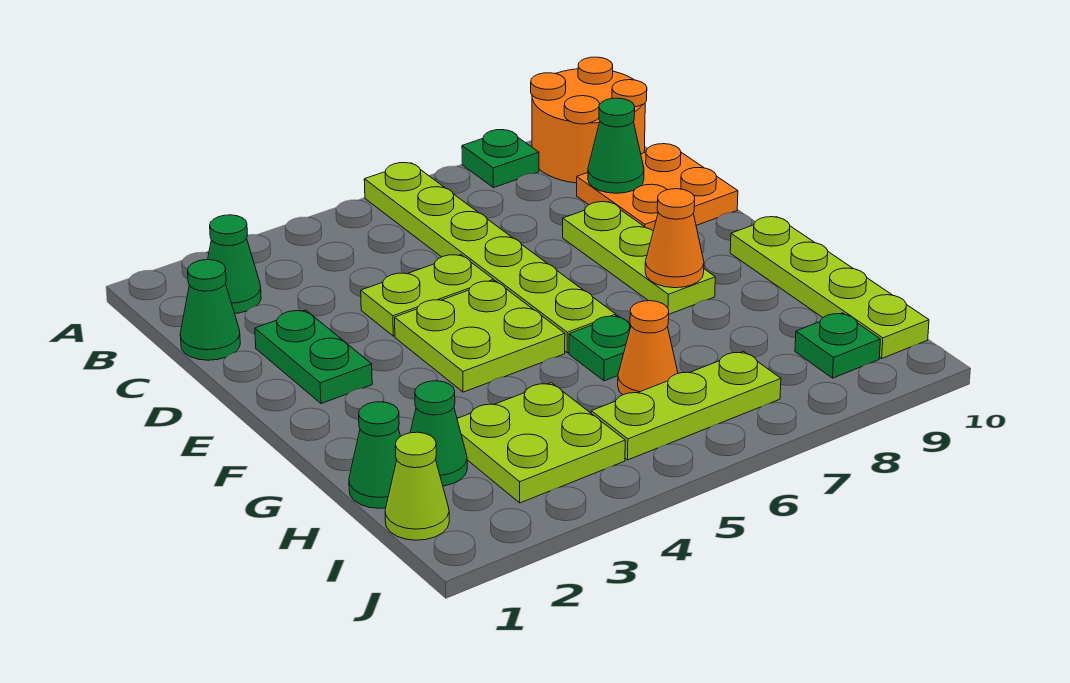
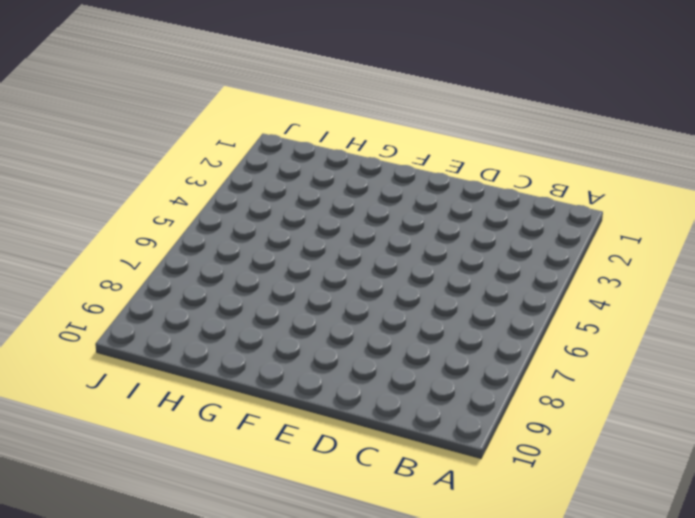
none -> lime plate A6:F6 level 1
none -> green plate A8 level 1
none -> orange round brick A9:B10 level 1

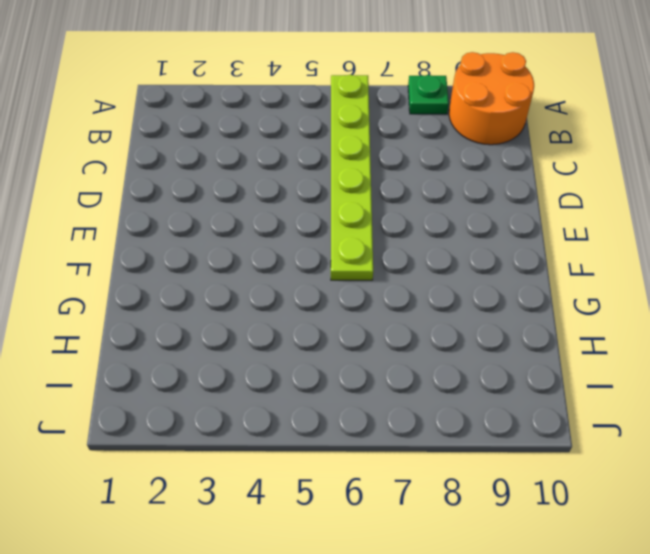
none -> green cone B2 level 1
none -> green cone C1 level 1
none -> orange plate C9:D10 level 1

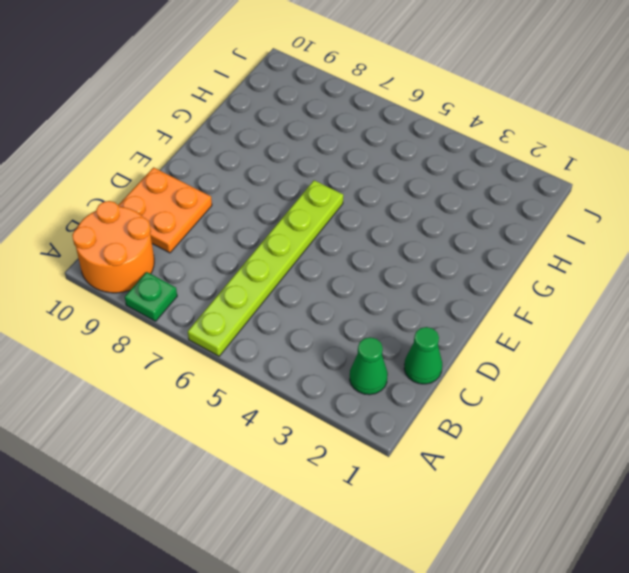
none -> green plate D2:E2 level 1
none -> lime plate D4:D5 level 1
none -> lime plate D8:F8 level 1

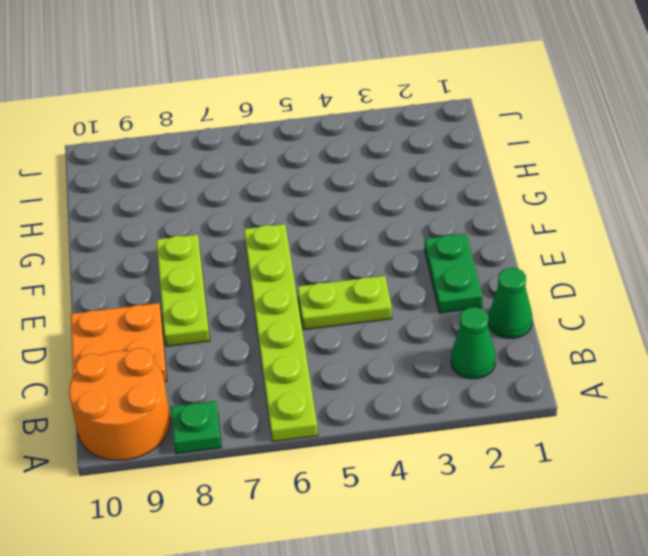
none -> lime plate E4:F5 level 1
none -> lime plate F10:I10 level 1
none -> green plate G6 level 1

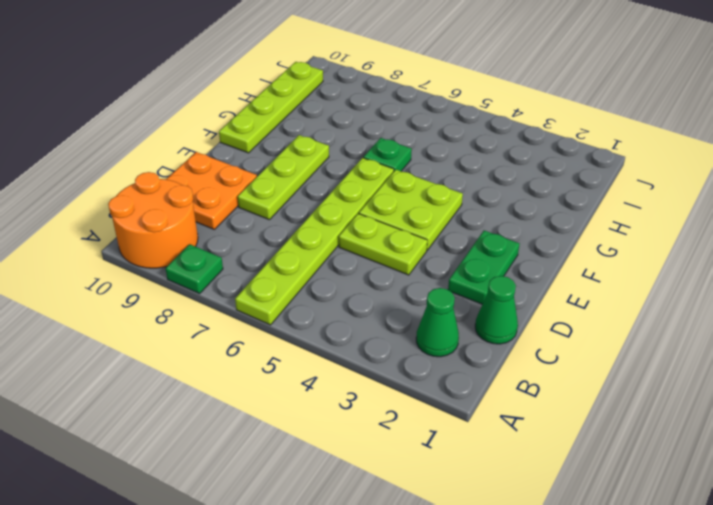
none -> green cone H1 level 1
none -> green cone H2 level 1
none -> lime plate H3:I4 level 1

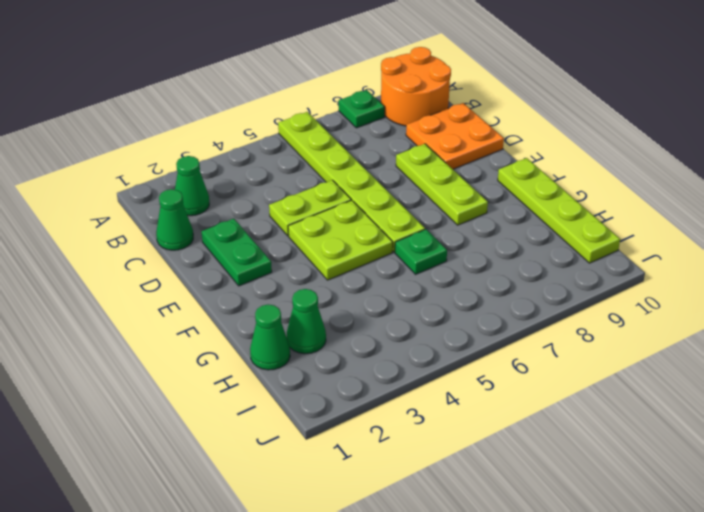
none -> lime plate H3:I4 level 1
none -> orange cone H6 level 1
none -> lime cone I1 level 1

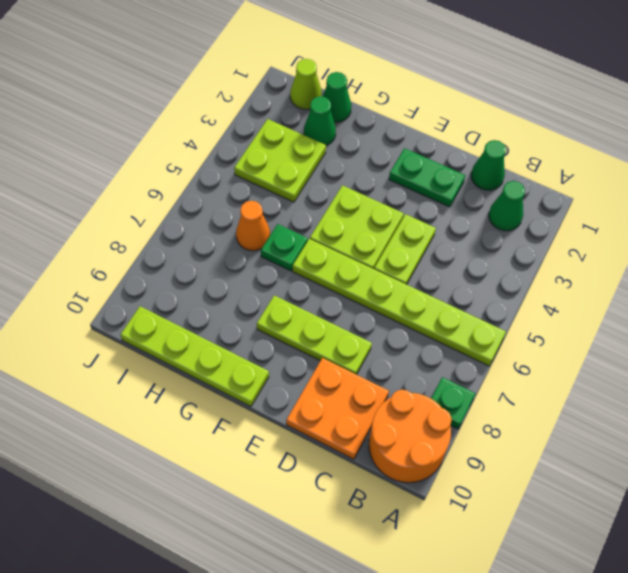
none -> lime plate I5:I7 level 1
none -> green plate I9 level 1
none -> green cone C9 level 2

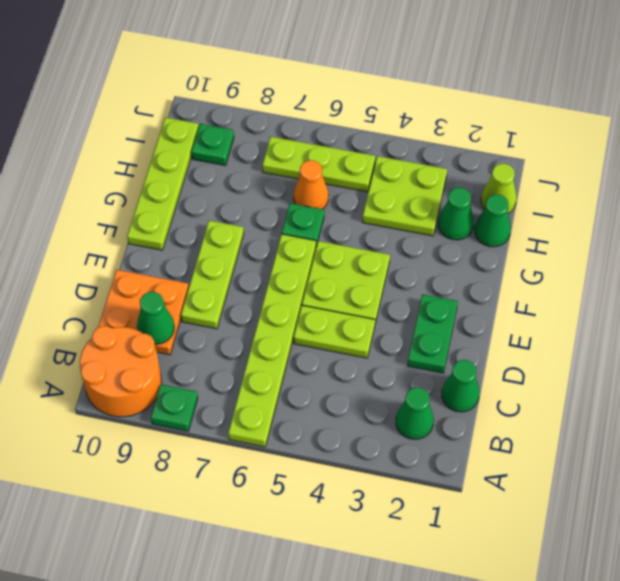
none -> orange cone F8 level 2

